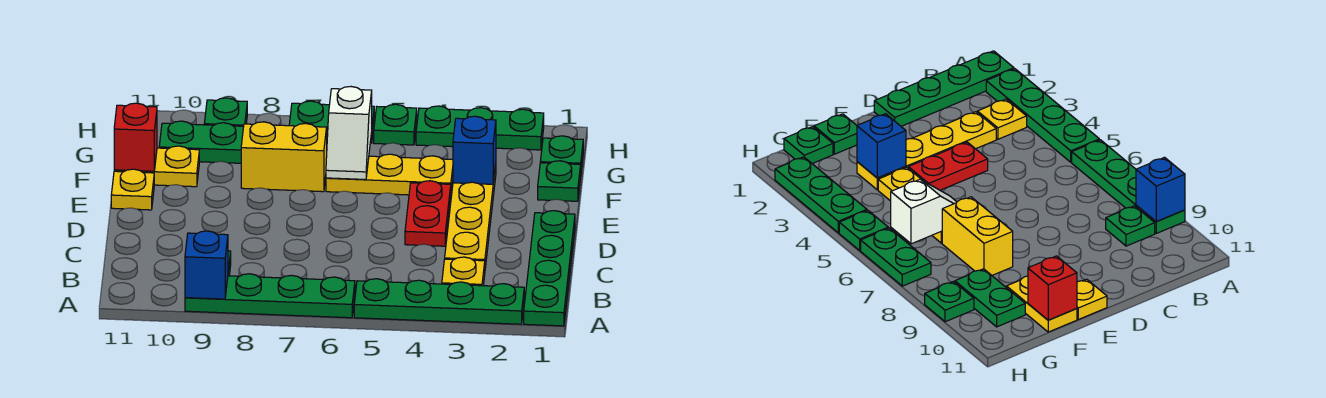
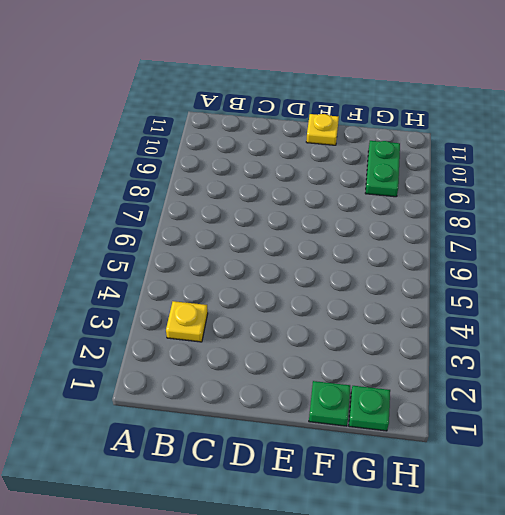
none -> green plate A1:D1 level 1
none -> green plate A2:A5 level 1
none -> green plate A6:A9 level 1

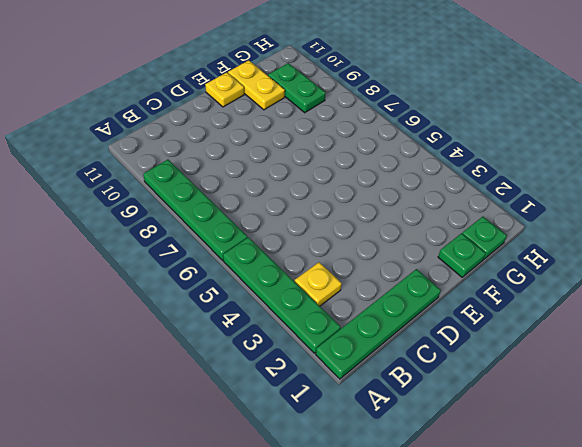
none -> green plate B9 level 1
none -> yellow plate C3:F3 level 1
none -> red plate D4:E4 level 1

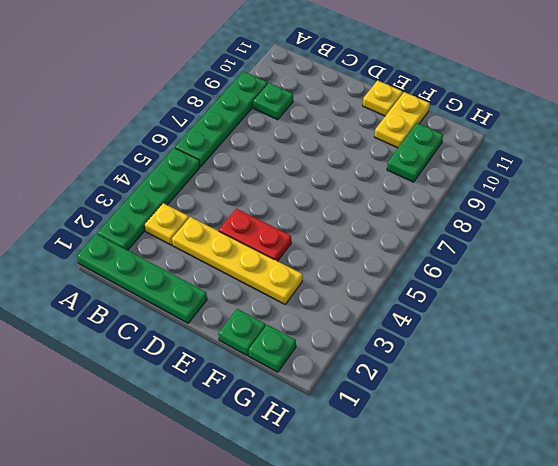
none -> yellow plate F4:F6 level 1
none -> yellow brick F7:F8 level 1
none -> green plate H2:H4 level 1

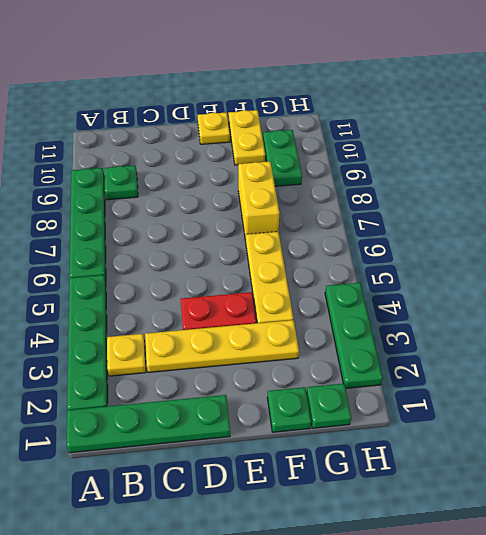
none -> green plate H5 level 1
none -> green plate H6:H7 level 1
none -> green plate H9 level 1

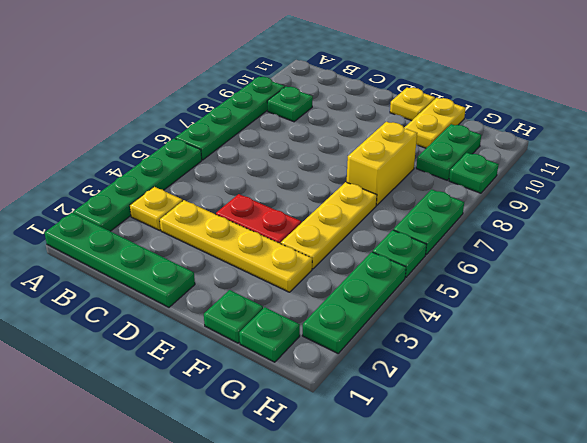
none -> blue brick A9 level 2
none -> blue brick F3 level 2
none -> white slope F6:G6 level 2 top G

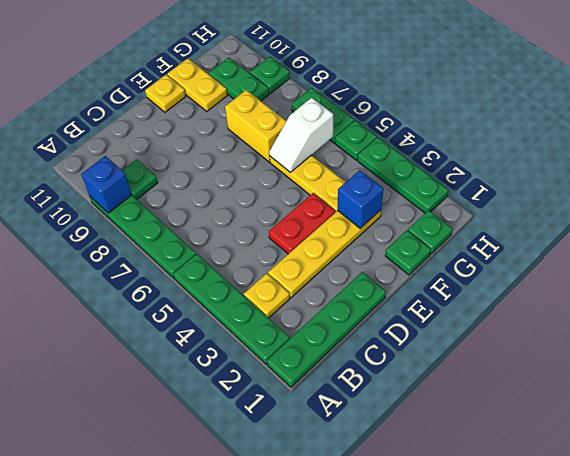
none -> red brick F11 level 2

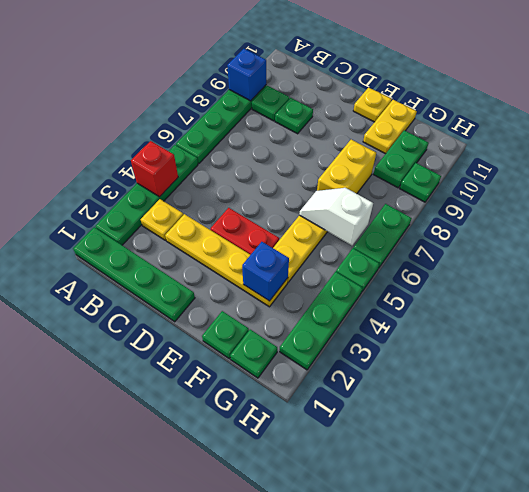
red brick A4 level 2 -> red brick F11 level 2
green plate C9 level 1 -> none

